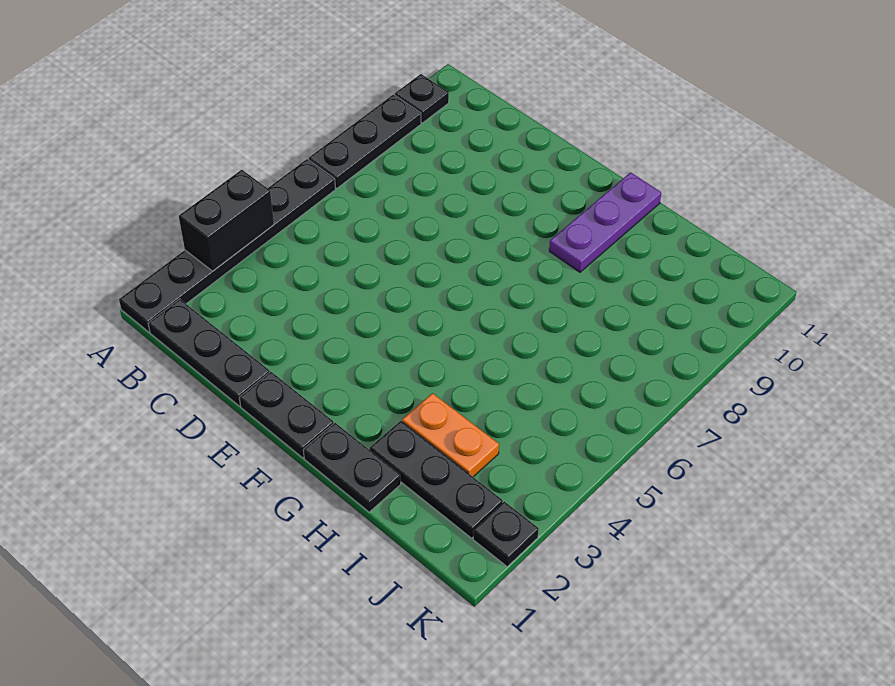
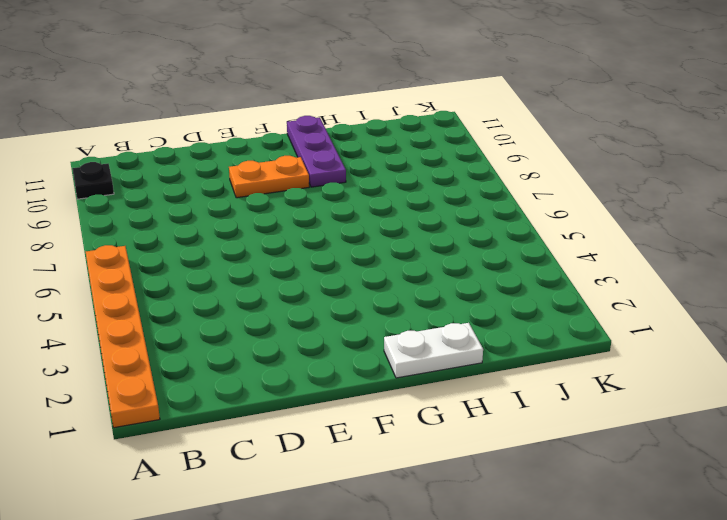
orange plate A1:A6 level 1 -> black plate A1:A6 level 1
orange plate E9:F9 level 1 -> orange plate H3:I3 level 1
white plate G1:H1 level 1 -> black plate G1:H1 level 1
none -> black plate A7:A9 level 1
none -> black plate B1:D1 level 1

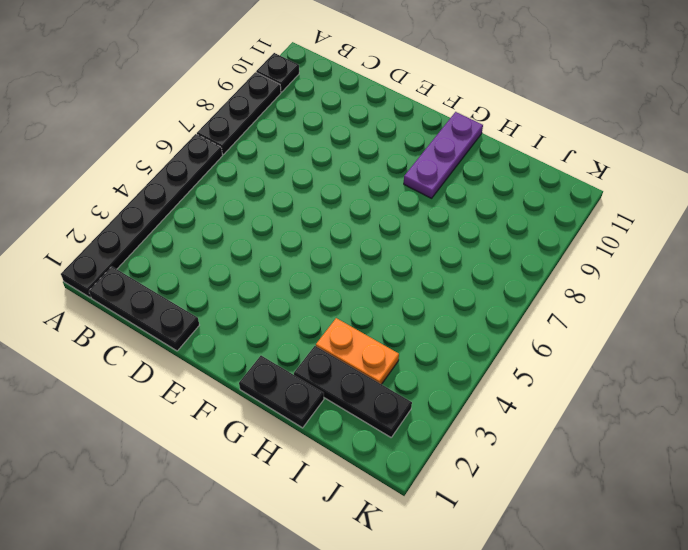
none -> black plate E1:F1 level 1
none -> black plate K2 level 1

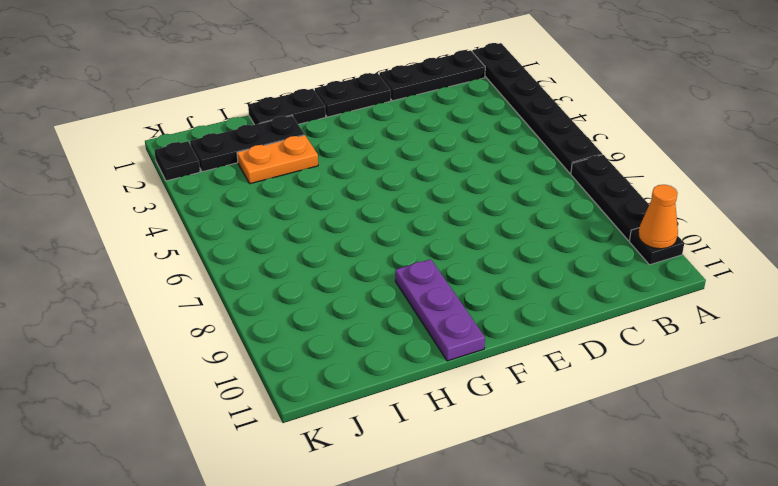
orange cone A10 level 2 -> none
none -> black brick A3:A4 level 2

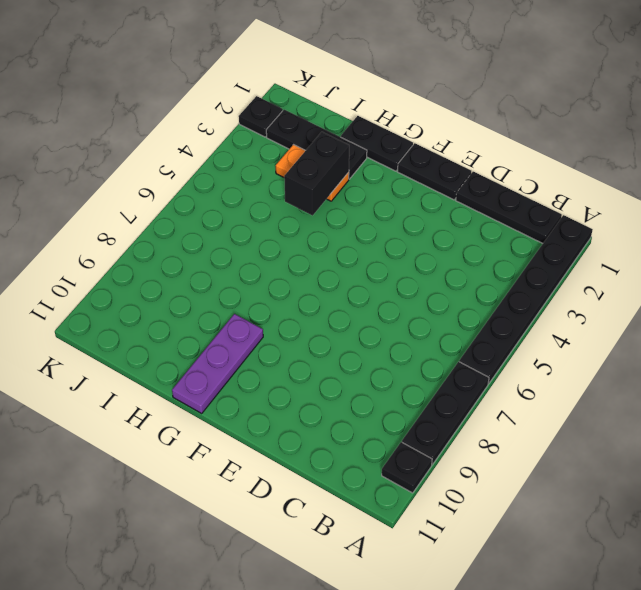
black brick H3:H4 level 2 -> black brick A3:A4 level 2

